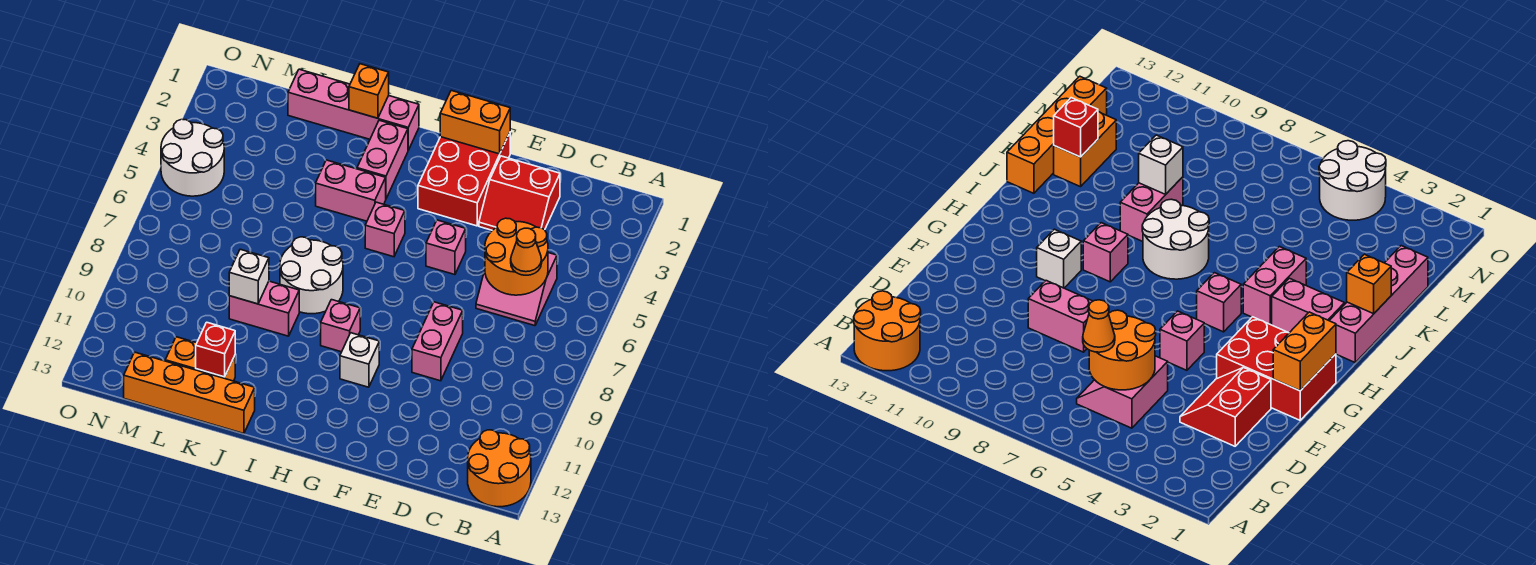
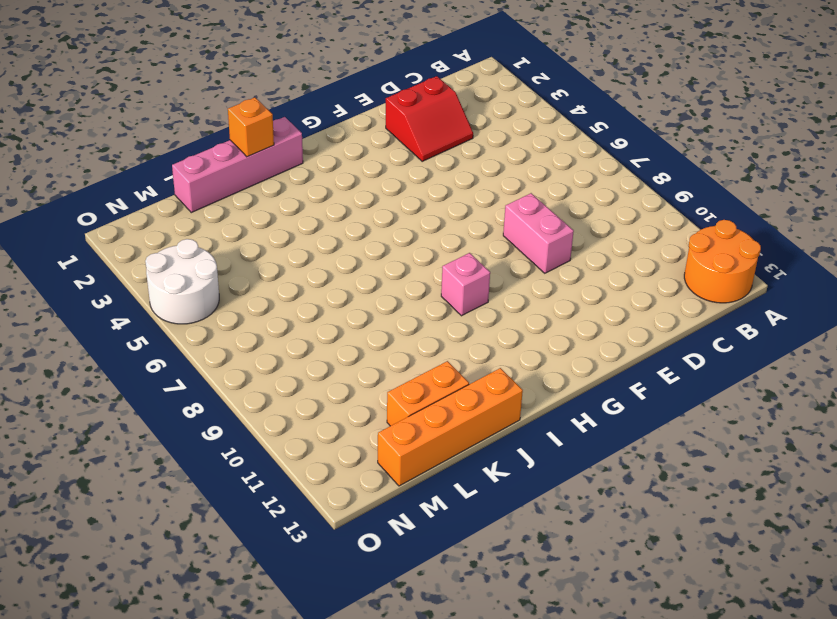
none -> pink slope C5:D6 level 1 top 5
none -> red brick F1:G3 level 1
none -> pink brick F5 level 1

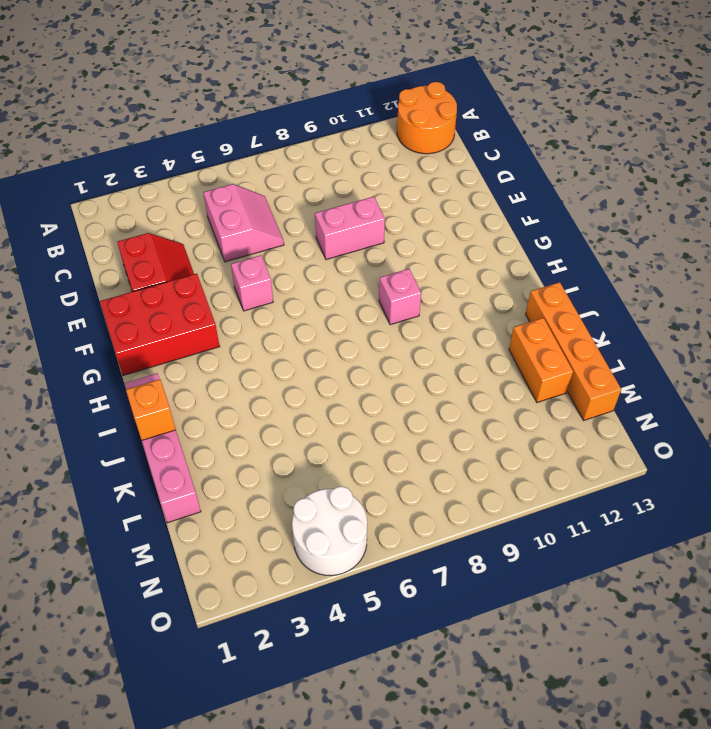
none -> white brick G10 level 1
none -> pink brick H5 level 1
none -> pink brick I2:I3 level 1

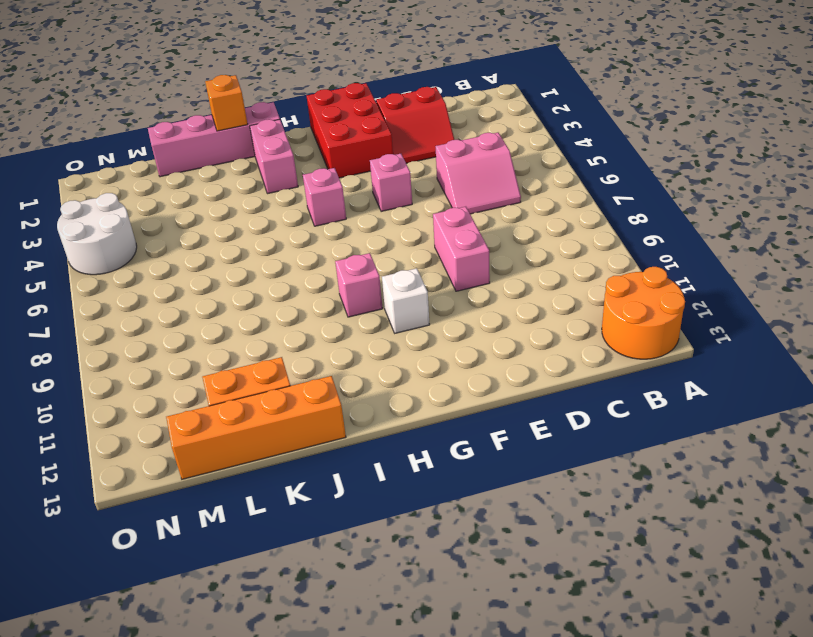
none -> pink brick I4:J4 level 1
none -> white round brick I7:J8 level 1
none -> pink brick J9:K9 level 1

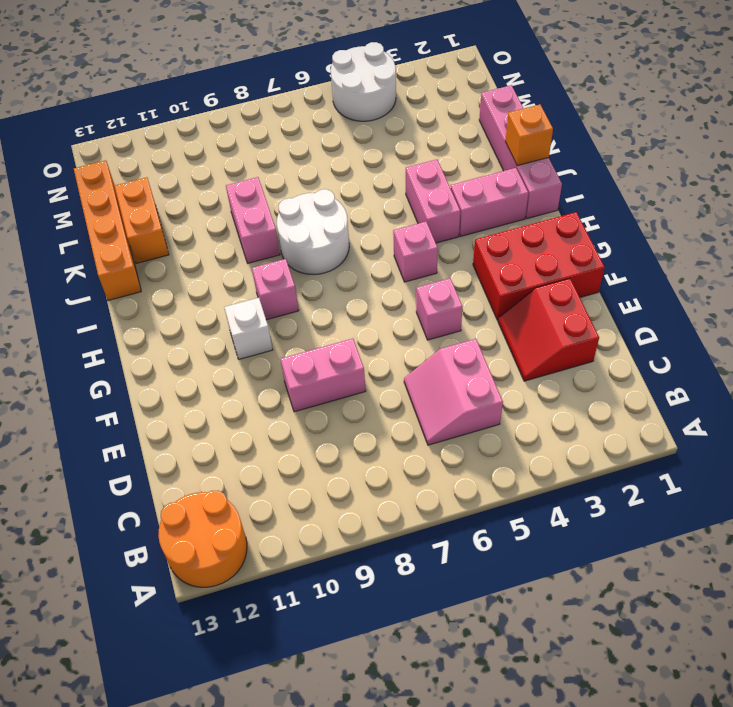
none -> orange round brick C5:D6 level 2
none -> orange brick F1:G1 level 2
none -> white brick K9 level 2

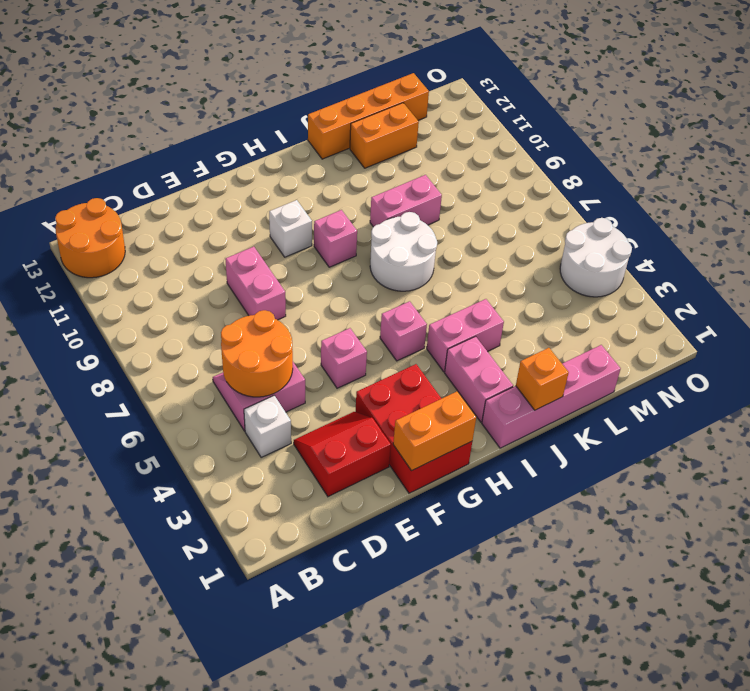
white brick C4 level 1 -> white brick K9 level 2
none -> red brick K12 level 2
none -> orange cone C6 level 3

